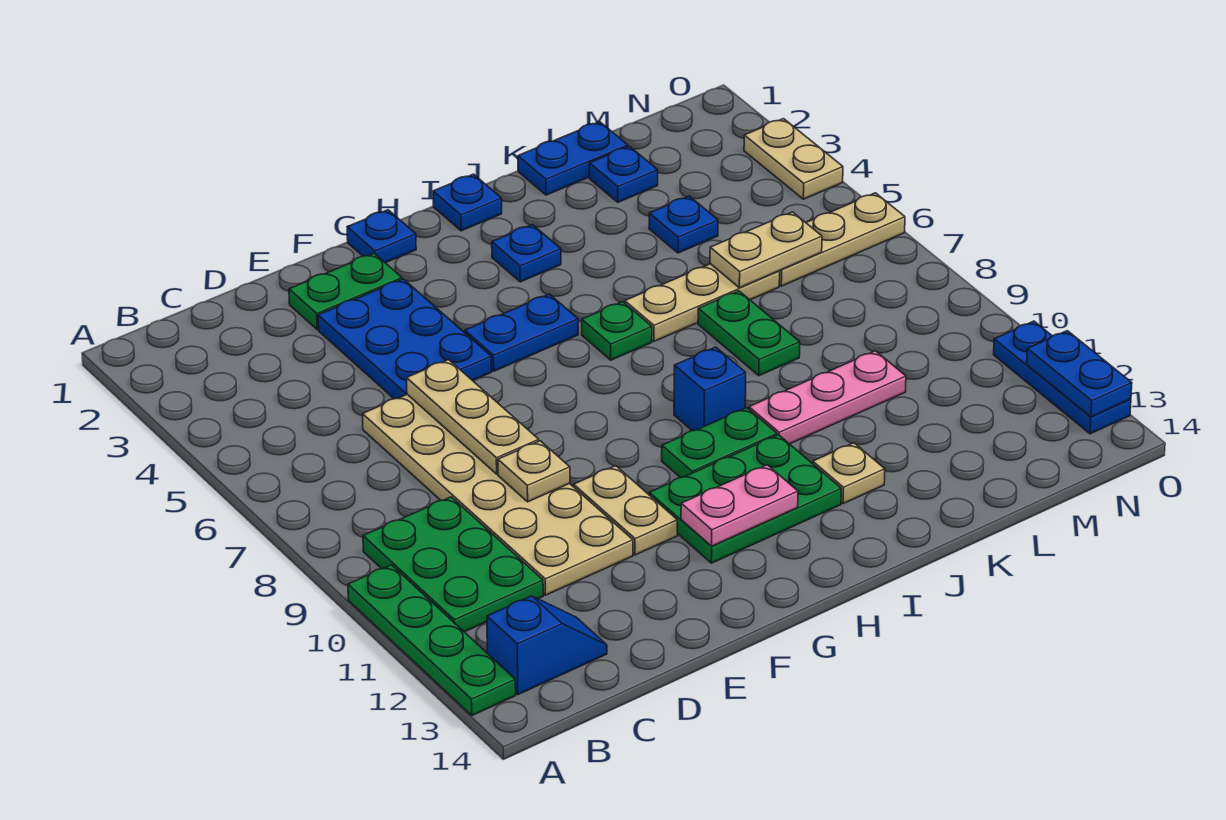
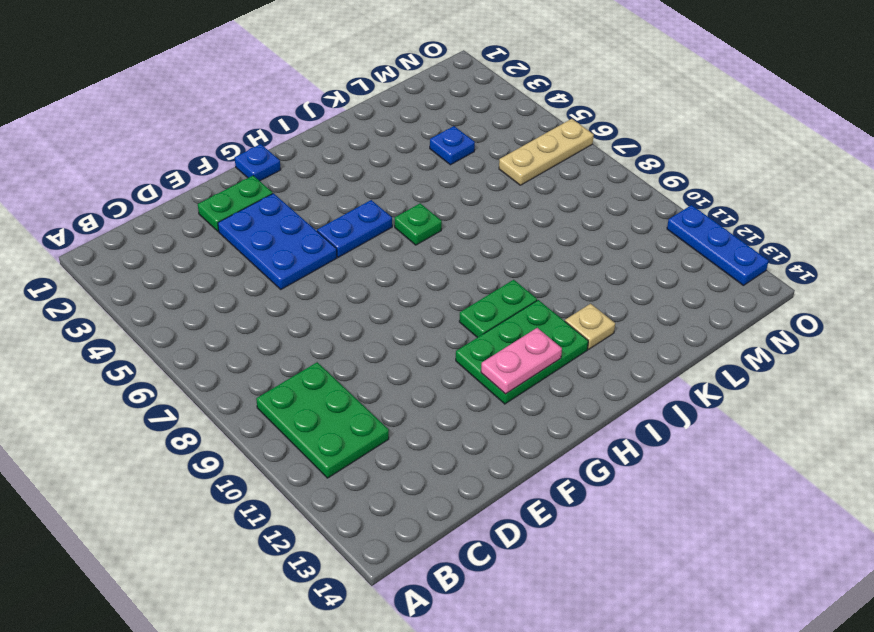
none -> green plate A10:A13 level 1
none -> blue slope B13:C13 level 1 top B
none -> tan plate D6:E11 level 1
none -> tan plate F10:F11 level 1

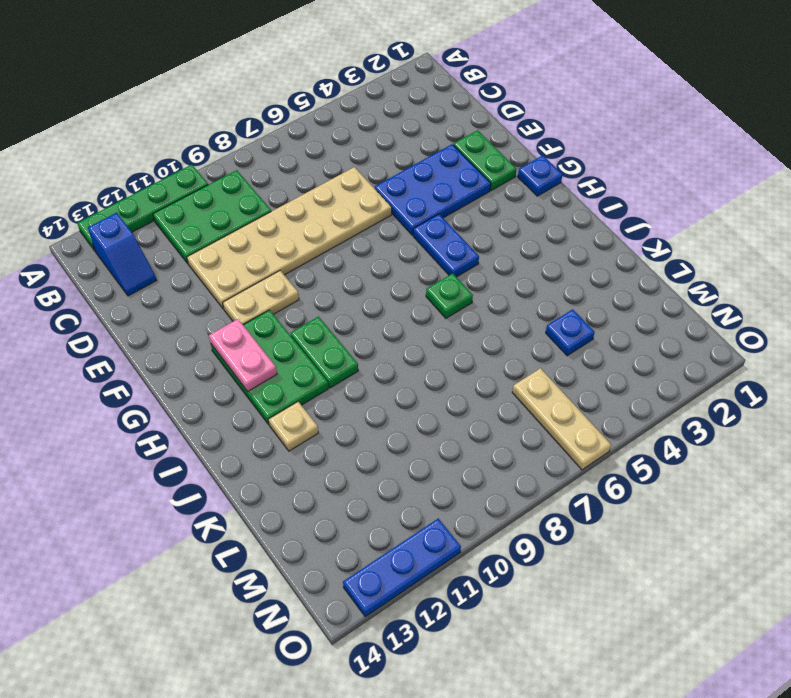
none -> blue plate I1 level 1
none -> blue plate I3 level 1
none -> blue brick I9 level 1
none -> tan plate J6:L6 level 1

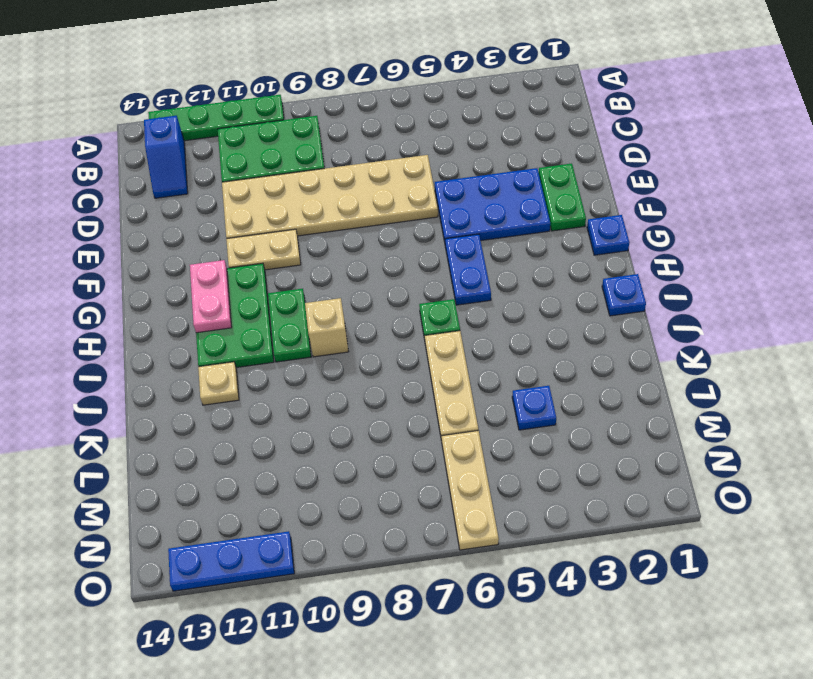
tan brick I9 level 1 -> blue brick I9 level 1
none -> blue plate I3 level 1
none -> pink plate J10:L10 level 1
none -> blue plate K1:L1 level 1
none -> green plate K7:K8 level 1

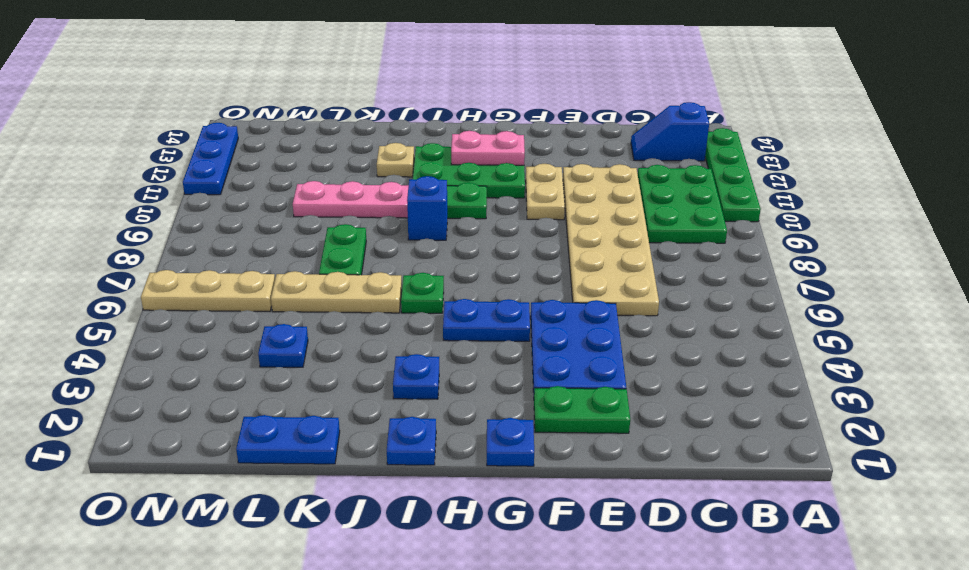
none -> blue plate L2 level 1
none -> tan plate O3:O4 level 1
none -> tan plate E6:E8 level 2
none -> tan plate E9 level 2

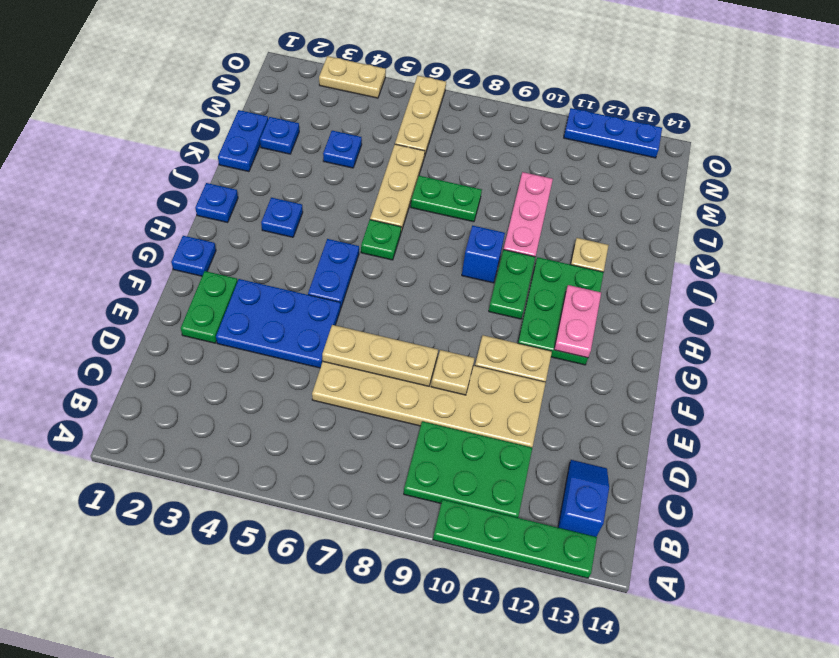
none -> tan plate L6:M6 level 2
none -> blue plate O12:O13 level 2

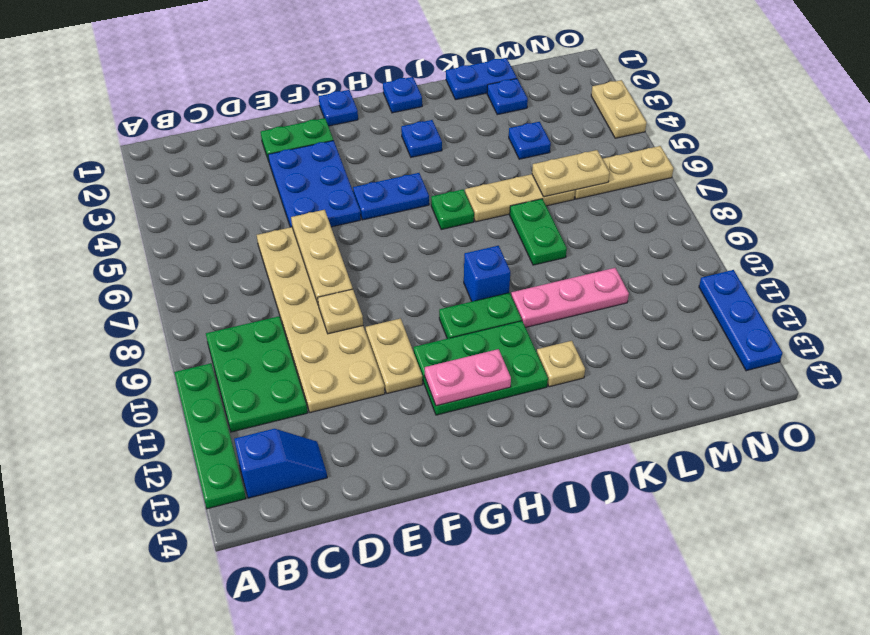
none -> blue plate O12:O13 level 2

